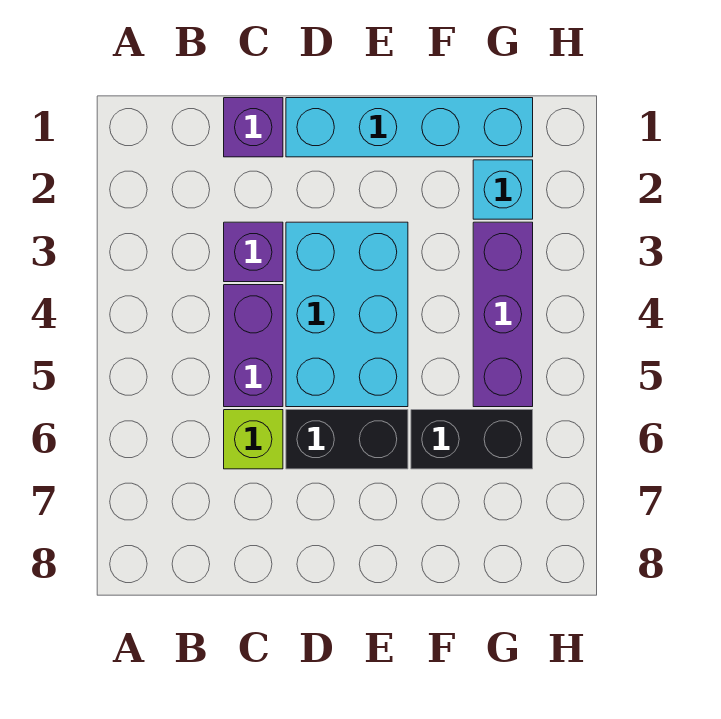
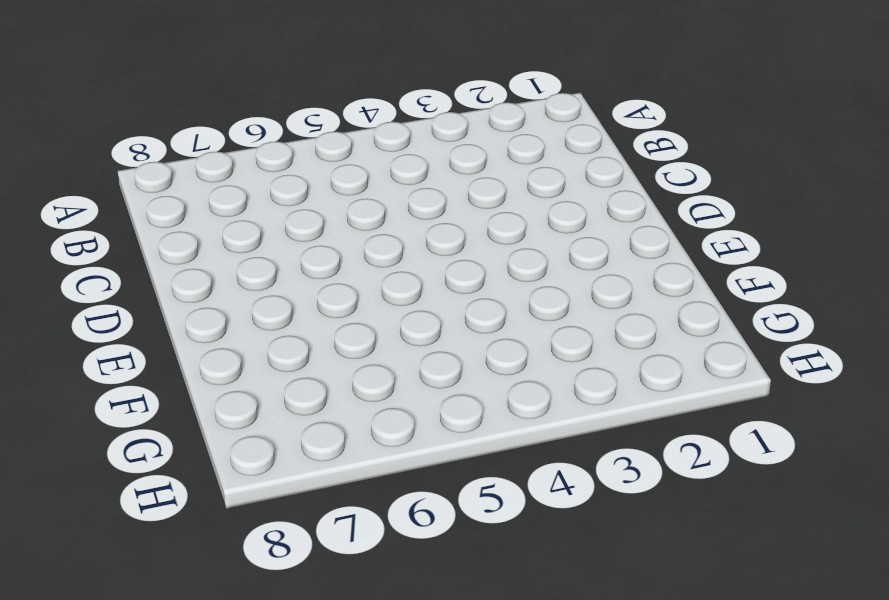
none -> purple brick C1 level 1
none -> purple brick C3 level 1

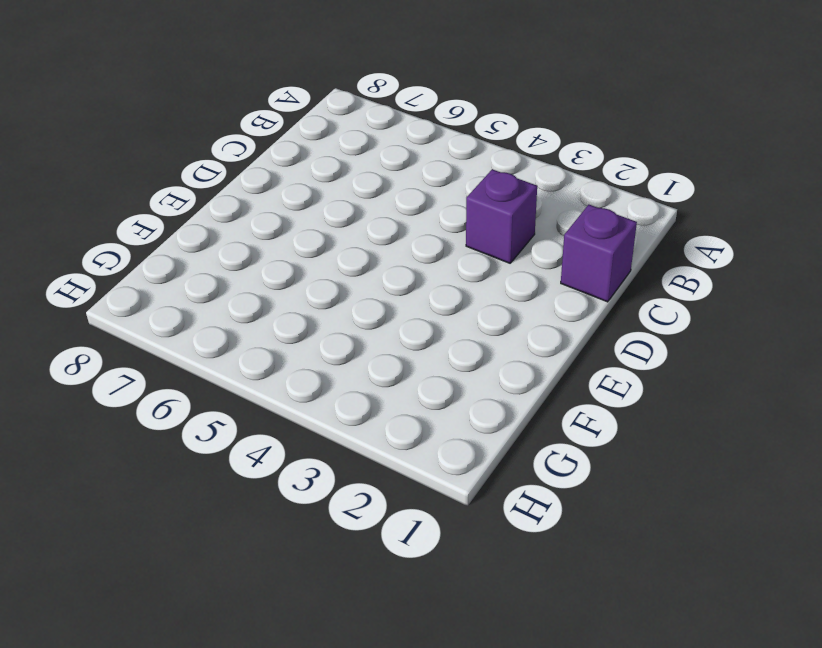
none -> purple brick C4:C5 level 1
none -> lime brick C6 level 1

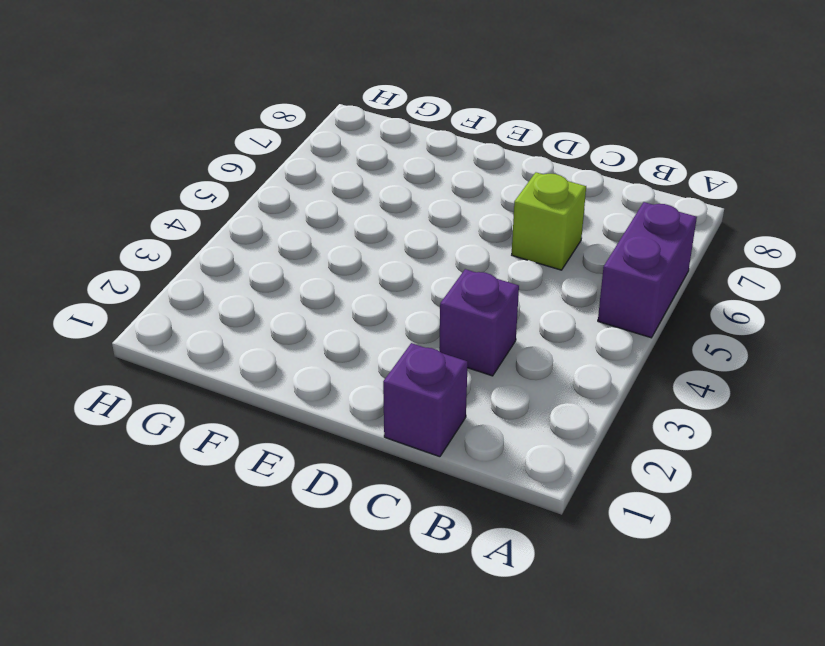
purple brick A5:A6 level 1 -> purple brick C4:C5 level 1
none -> cyan brick D1:G1 level 1
none -> cyan brick D3:E5 level 1

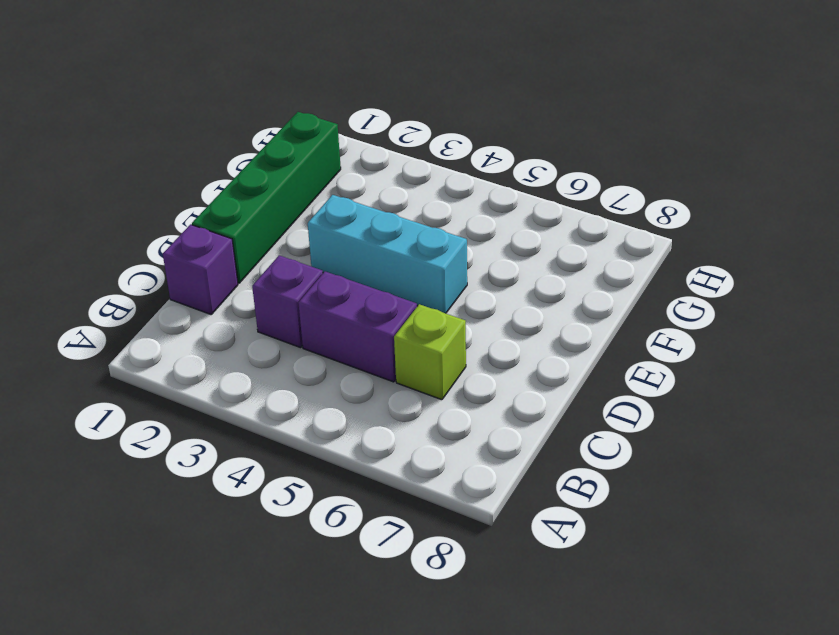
green brick D1:G1 level 1 -> cyan brick D1:G1 level 1
cyan brick E3:E5 level 1 -> cyan brick D3:E5 level 1
none -> black brick D6:E6 level 1
none -> black brick F6:G6 level 1

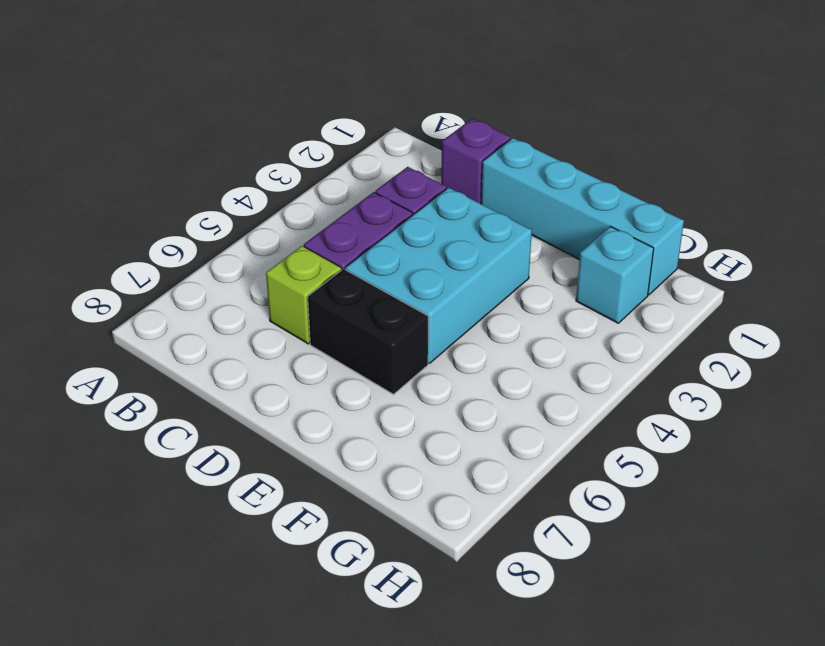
none -> black brick F6:G6 level 1
none -> purple brick G3:G5 level 1

